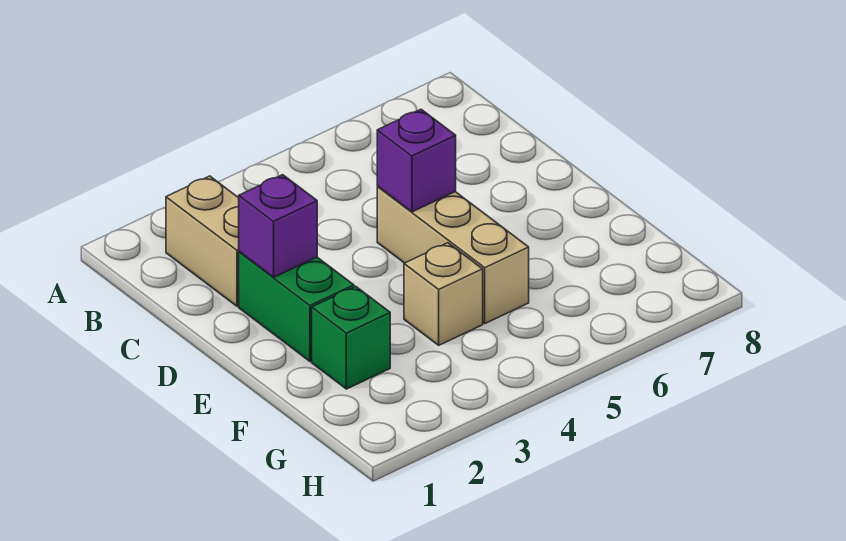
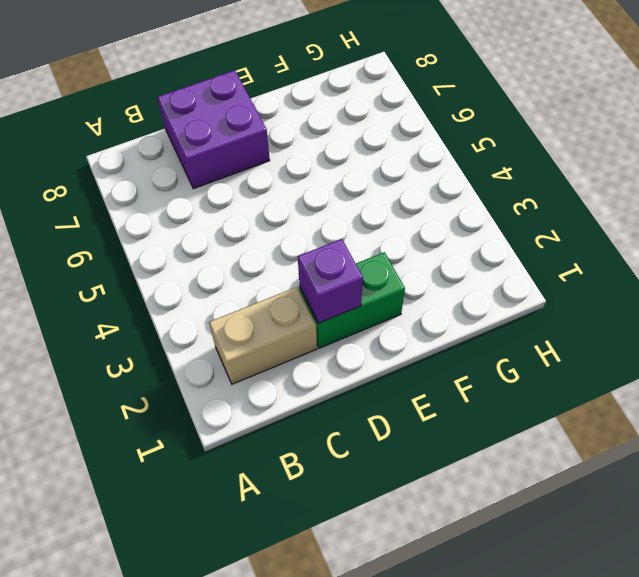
purple brick C7:D8 level 1 -> none
none -> tan brick D5:F5 level 1
none -> green brick F2 level 1

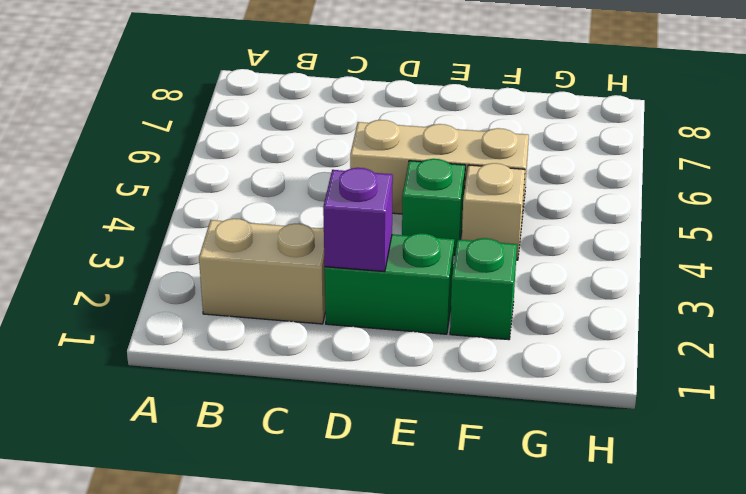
green brick E4 level 1 -> none
none -> purple brick D5 level 2

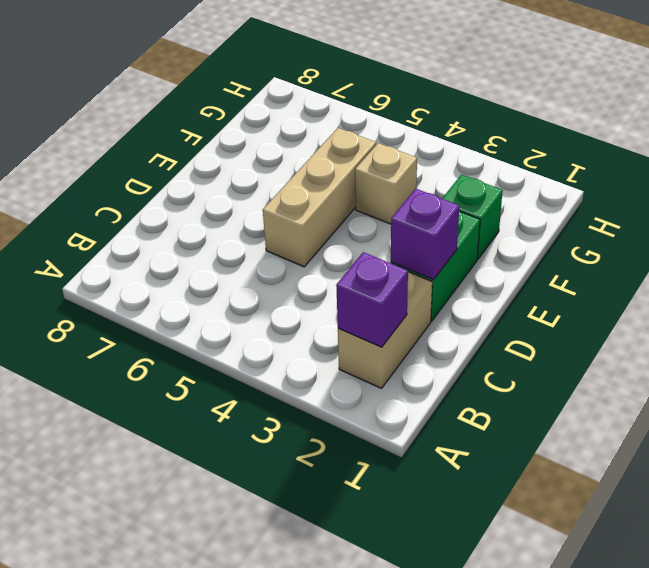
purple brick B2 level 2 -> purple brick D5 level 2

